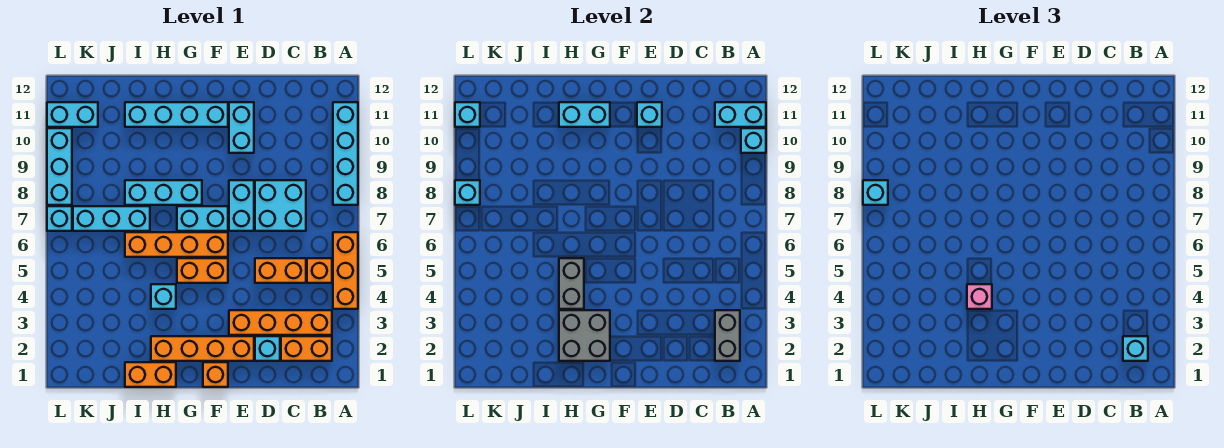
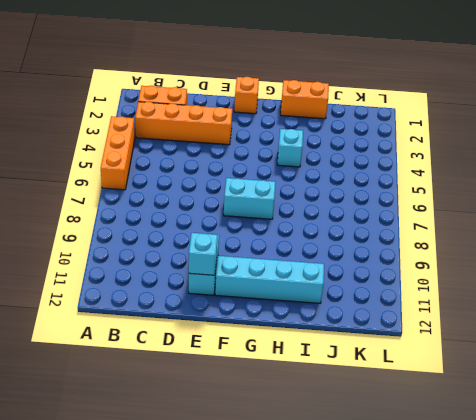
none -> cyan brick A8:A11 level 1
none -> orange brick B5 level 1
none -> orange brick C5:D5 level 1
none -> cyan brick C7:D8 level 1

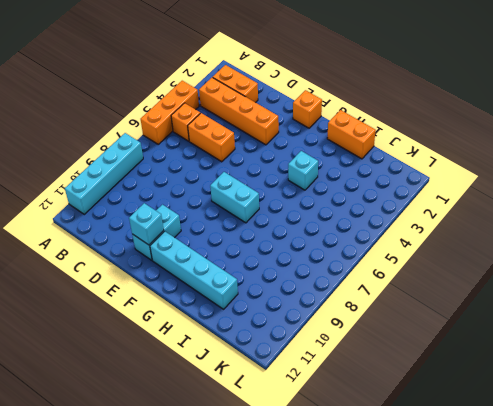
none -> cyan brick C7:D8 level 1
none -> cyan brick D2 level 1
none -> orange brick E2:H2 level 1
none -> cyan brick E7:E8 level 1

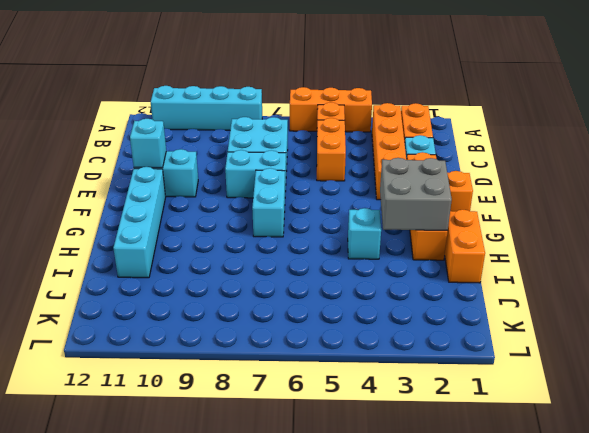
none -> orange brick F5:G5 level 1
none -> orange brick F6:I6 level 1
none -> cyan brick G8:I8 level 1
none -> cyan brick I7:K7 level 1

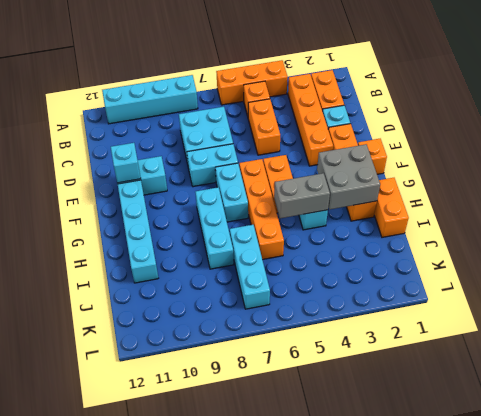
none -> cyan brick K11:L11 level 1
none -> cyan brick L7 level 1
none -> cyan brick L8:L10 level 1
none -> cyan brick A10 level 2

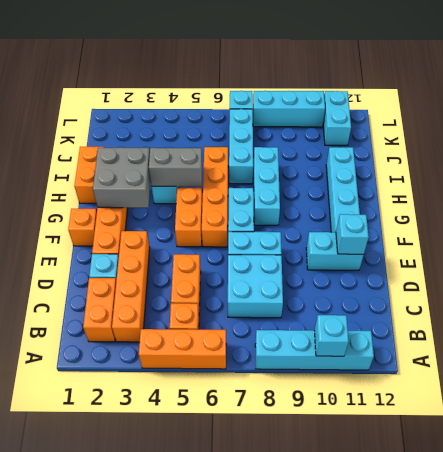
none -> cyan brick A11:B11 level 2
none -> grey brick B2:B3 level 2
none -> cyan brick G11:H11 level 2
none -> cyan brick L8 level 2

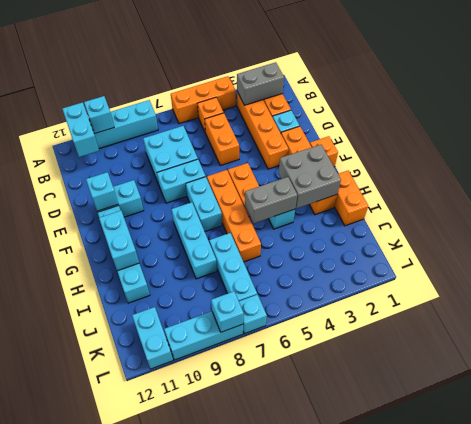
none -> cyan brick L11 level 2
none -> cyan brick B2 level 3
none -> pink brick H4 level 3
none -> cyan brick L8 level 3

